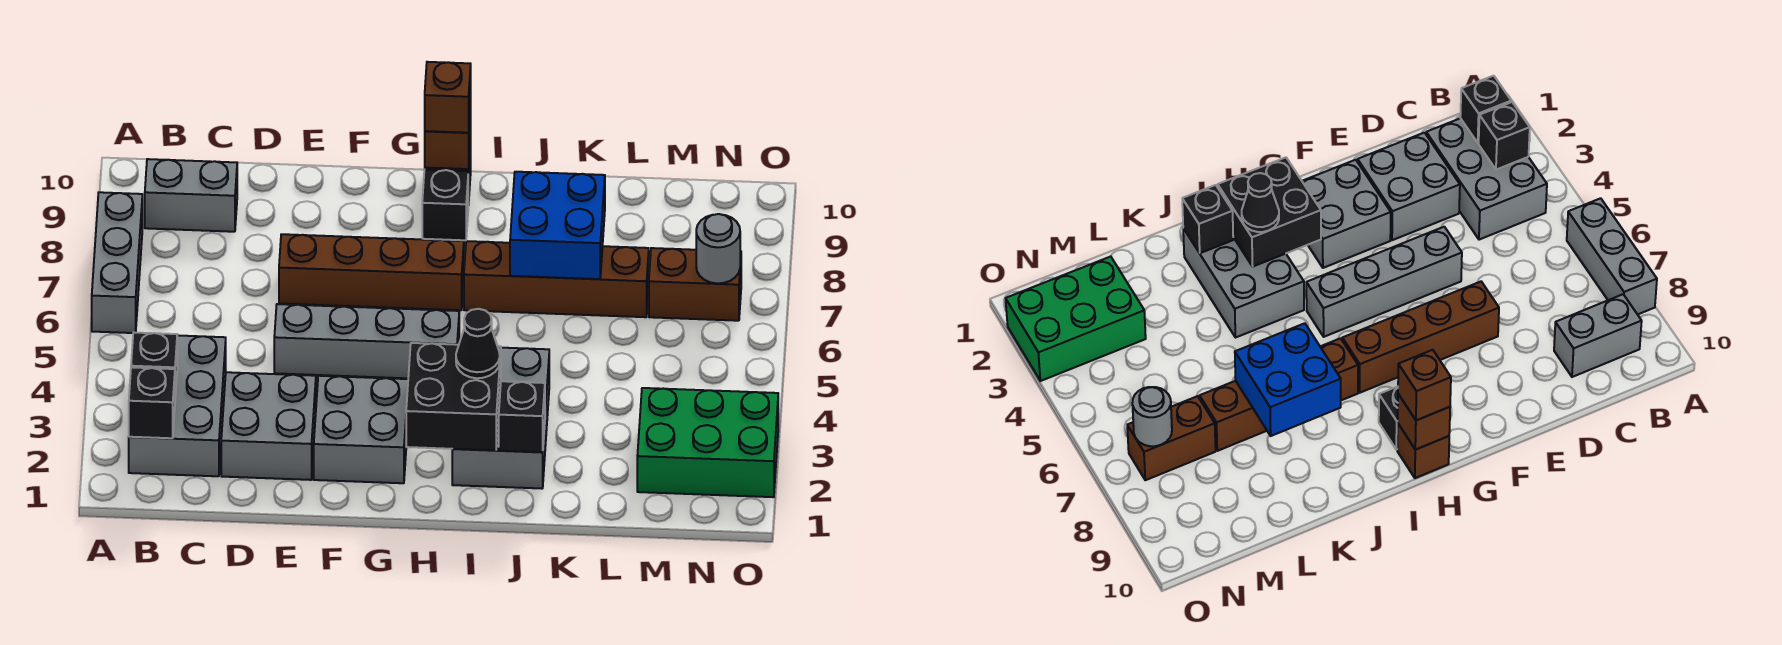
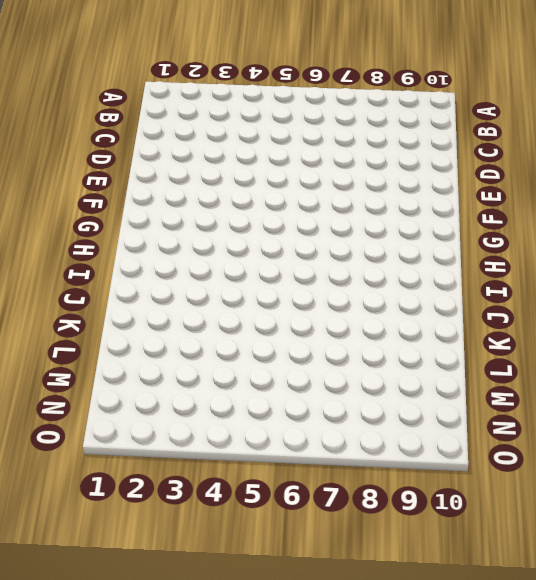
none -> grey brick A6:A8 level 1
none -> grey brick B2:C4 level 1
none -> grey brick B9:C9 level 1

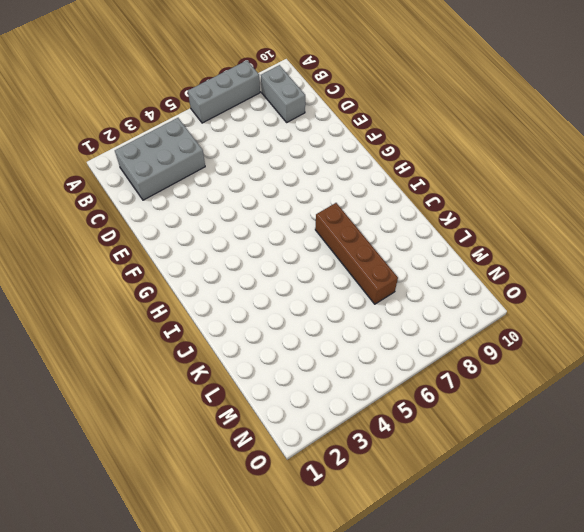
none -> grey brick D2:E3 level 1
none -> grey brick E5:H5 level 1
none -> brown brick E7:H7 level 1

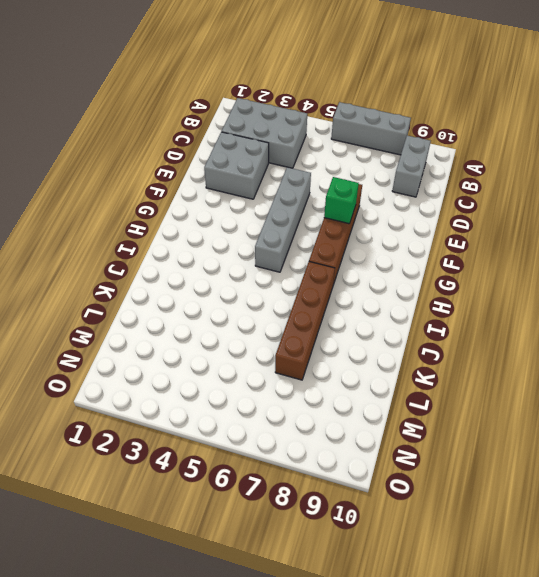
green brick F7 level 2 -> none
none -> grey brick F2:G3 level 1
none -> black brick H9 level 1
none -> brown brick H10 level 1

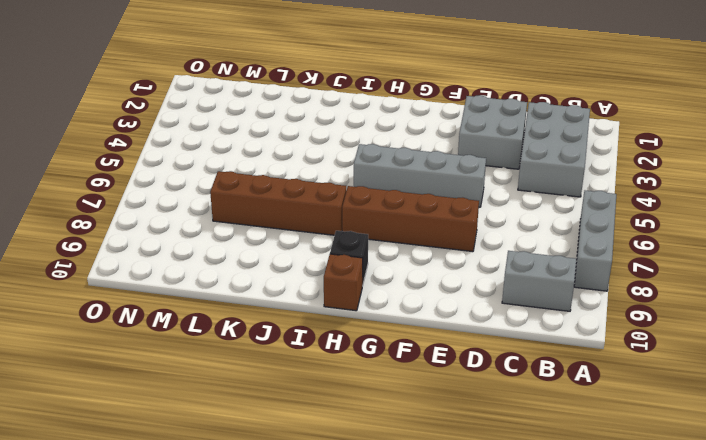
none -> grey brick F2:G3 level 1
none -> grey brick I2:J4 level 1
none -> green brick M2:O3 level 1

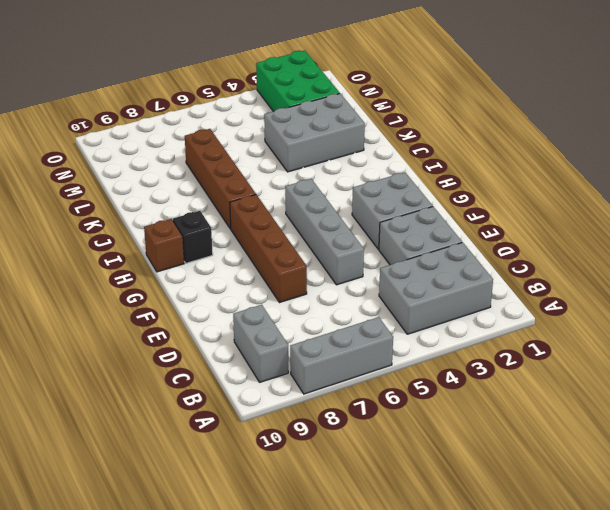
grey brick K2:L4 level 1 -> grey brick I2:J4 level 1
none -> brown brick M7:N7 level 1
none -> black brick B2 level 2
none -> black brick B3 level 2

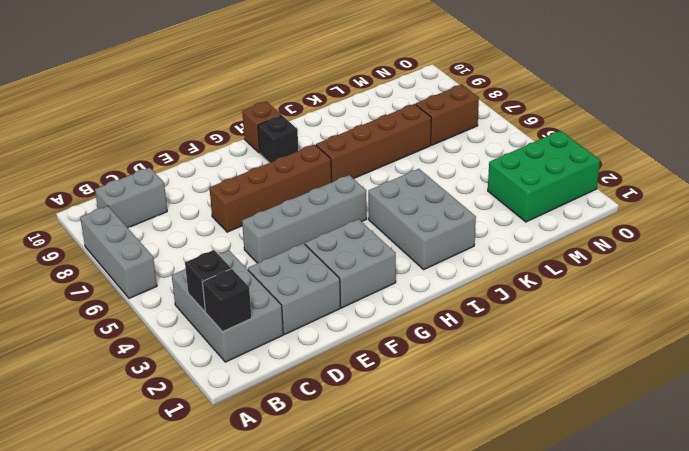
none -> black brick H2:I3 level 2
none -> brown brick H10 level 2
none -> black brick J2 level 2

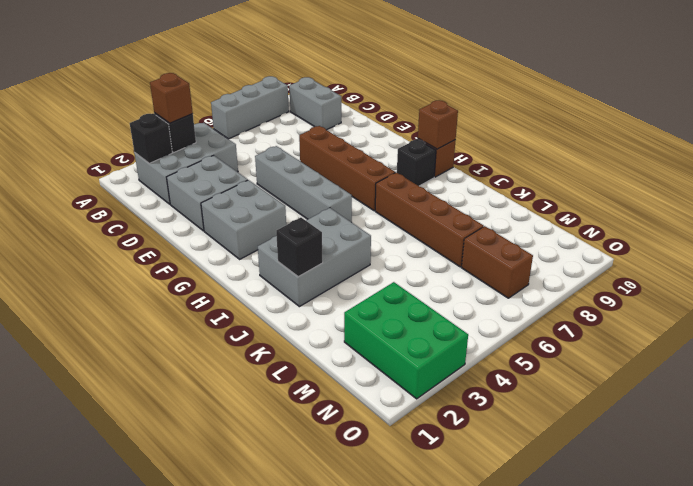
brown brick B3 level 3 -> brown brick H10 level 3
none -> black brick H2:I3 level 2
none -> blue brick J7:K8 level 2
none -> grey round brick N7 level 2

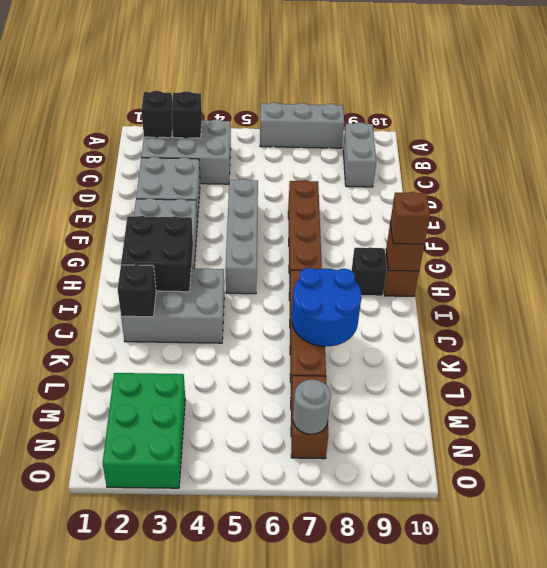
blue round brick J7:K8 level 2 -> blue brick J7:K8 level 2
none -> black cone I3 level 3

